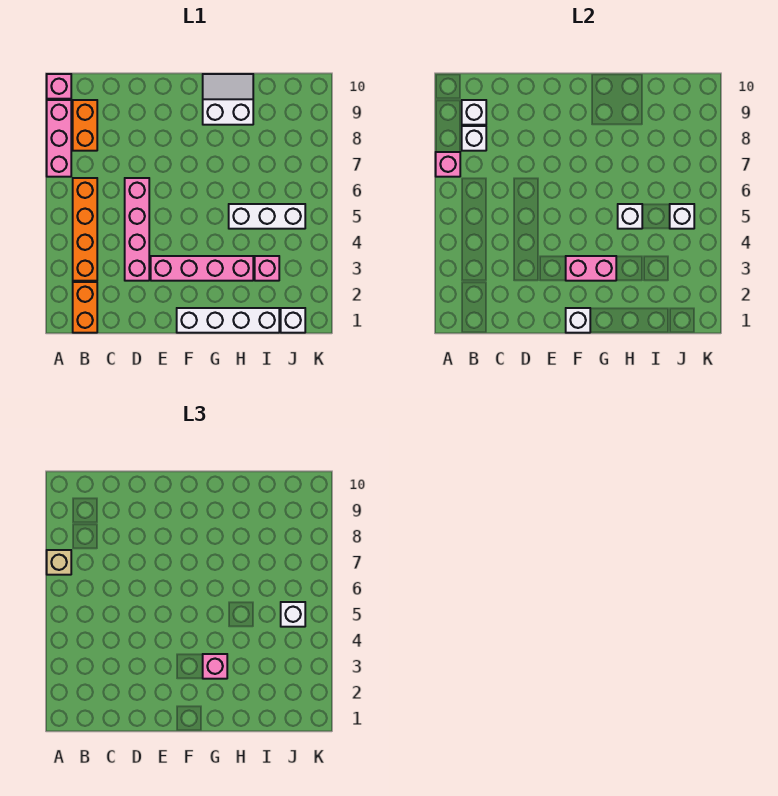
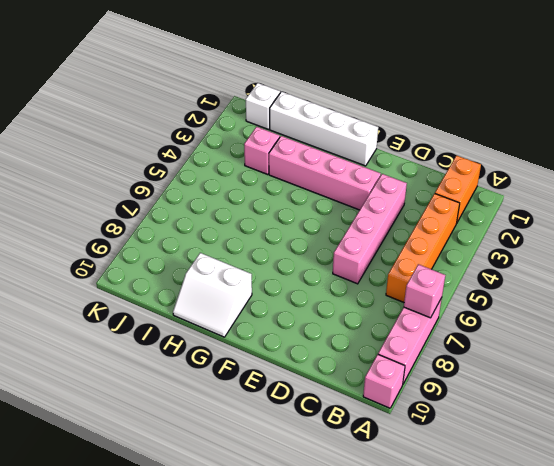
none -> orange brick B8:B9 level 1
none -> white brick H5:J5 level 1
none -> white brick B8 level 2

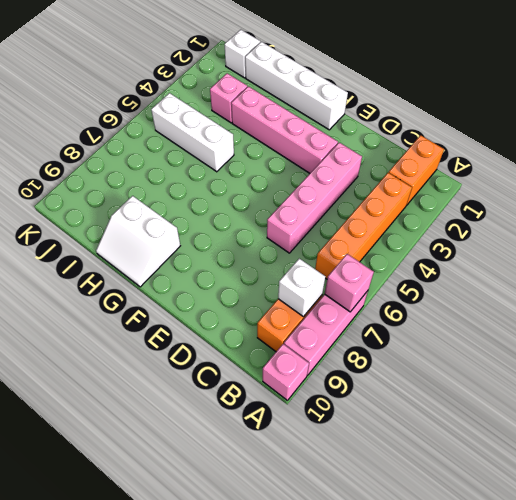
none -> white brick B9 level 2
none -> white brick F1 level 2
none -> pink brick F3:G3 level 2

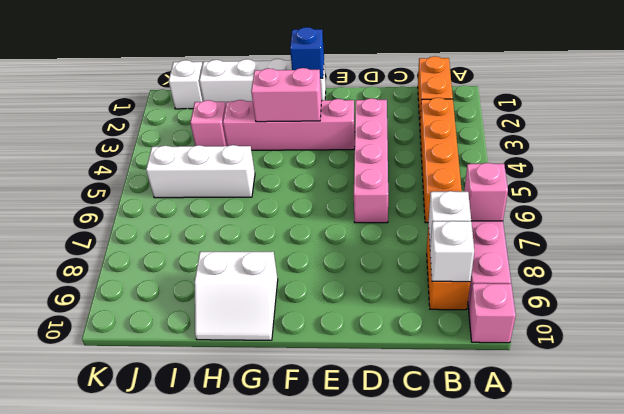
blue brick F1 level 2 -> white brick F1 level 2
none -> white brick H5 level 2
none -> white brick J5 level 2
none -> tan brick A7 level 3

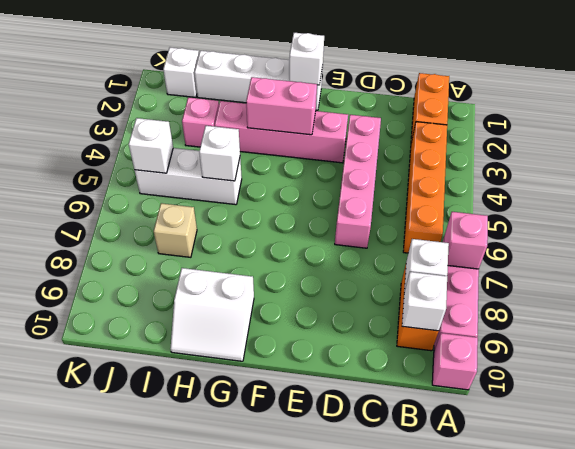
tan brick I7 level 1 -> tan brick A7 level 3
none -> pink brick G3 level 3
none -> white brick J5 level 3

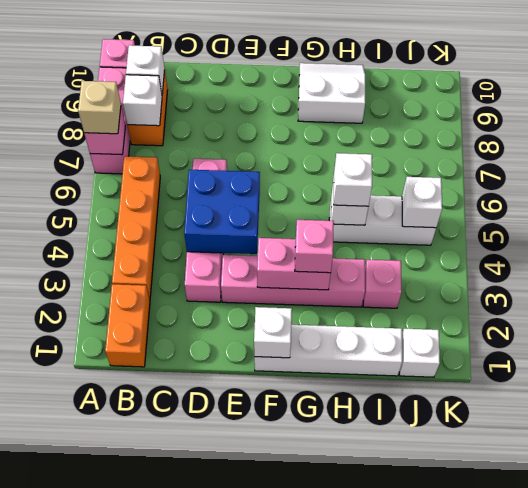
blue brick D4:E5 level 2 -> none
white brick H5 level 3 -> white brick J5 level 3

